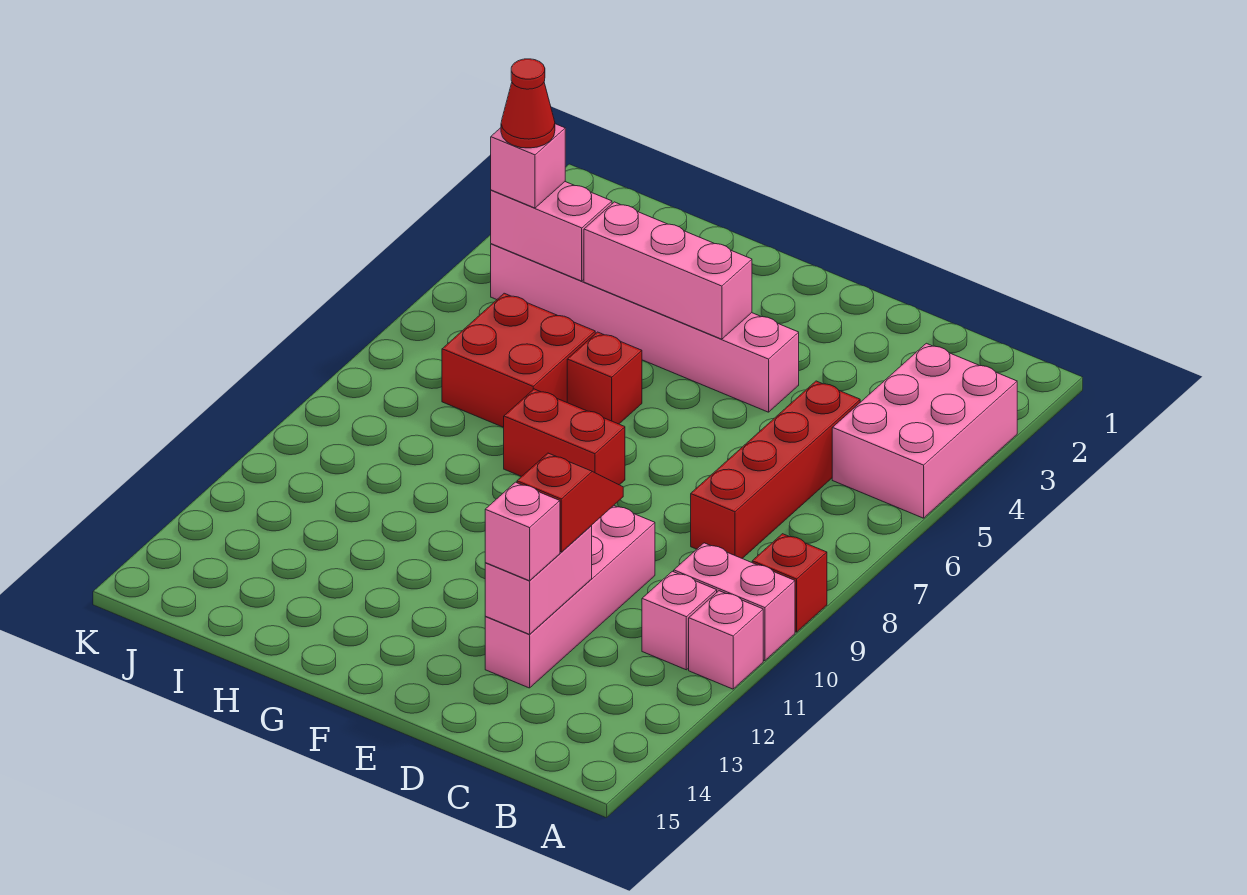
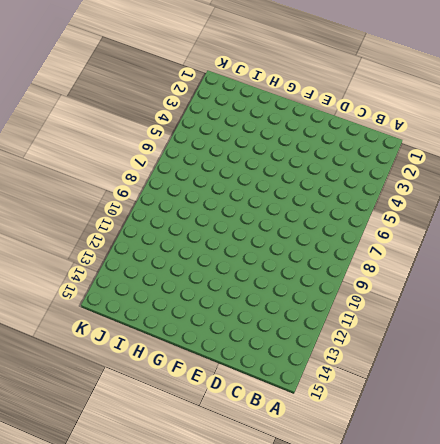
none -> pink brick A3:B5 level 1
none -> red brick A9 level 1
none -> pink brick A10:B10 level 1

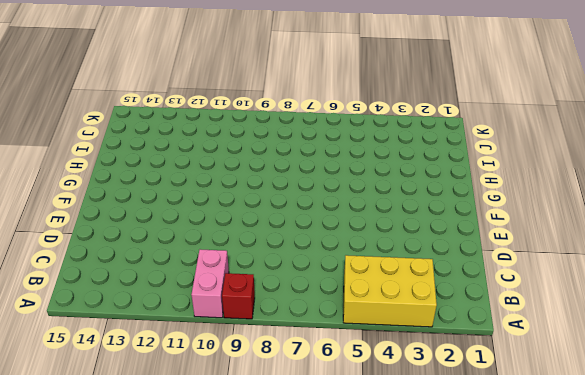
yellow brick A3:B5 level 1 -> pink brick A3:B5 level 1
none -> pink brick A11 level 1
none -> pink brick B11 level 1
none -> red brick C5:C8 level 1

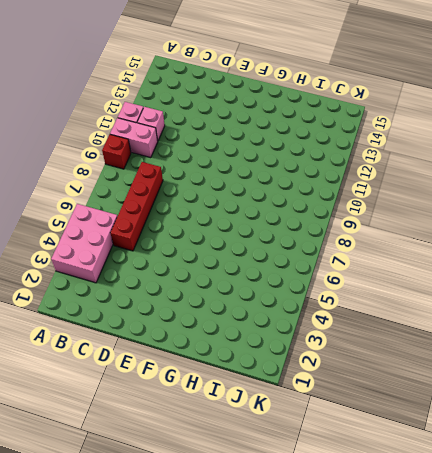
none -> pink brick D10:D13 level 1
none -> pink brick E4:J4 level 1
none -> red brick F8:G8 level 1

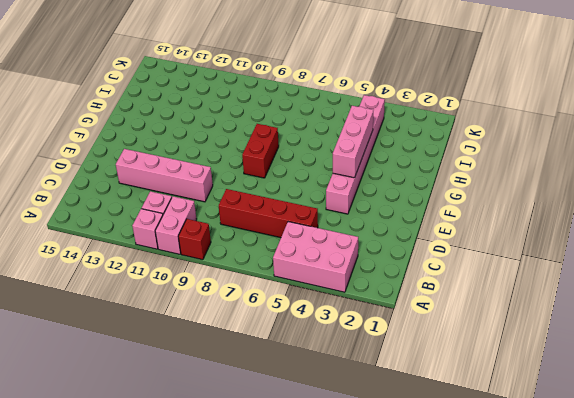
none -> red brick G6 level 1
none -> red brick H6:I7 level 1
none -> pink brick D12:D13 level 2

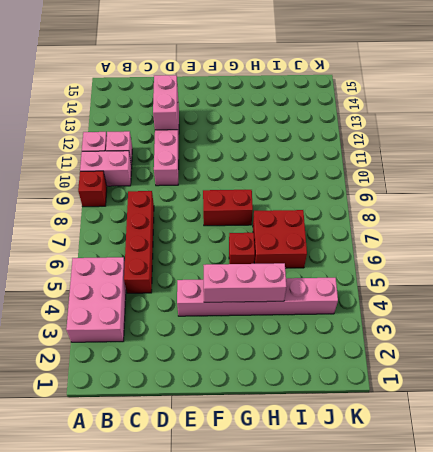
none -> pink brick I4:J4 level 2
none -> red slope D11:D12 level 3 top 12
none -> pink brick D13 level 3

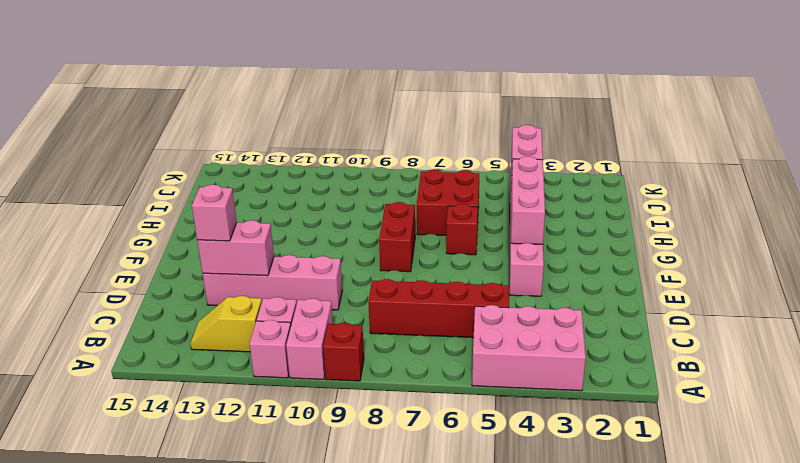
yellow slope B12:B13 level 1 top 12 -> none
none -> red slope D11:D12 level 3 top 12
none -> pink brick J4 level 3
none -> red cone J4 level 4

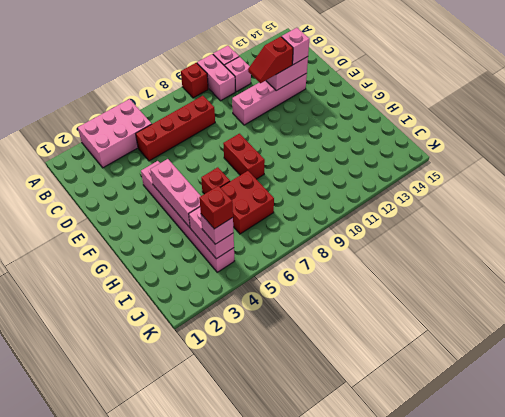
red brick J4 level 4 -> red cone J4 level 4

